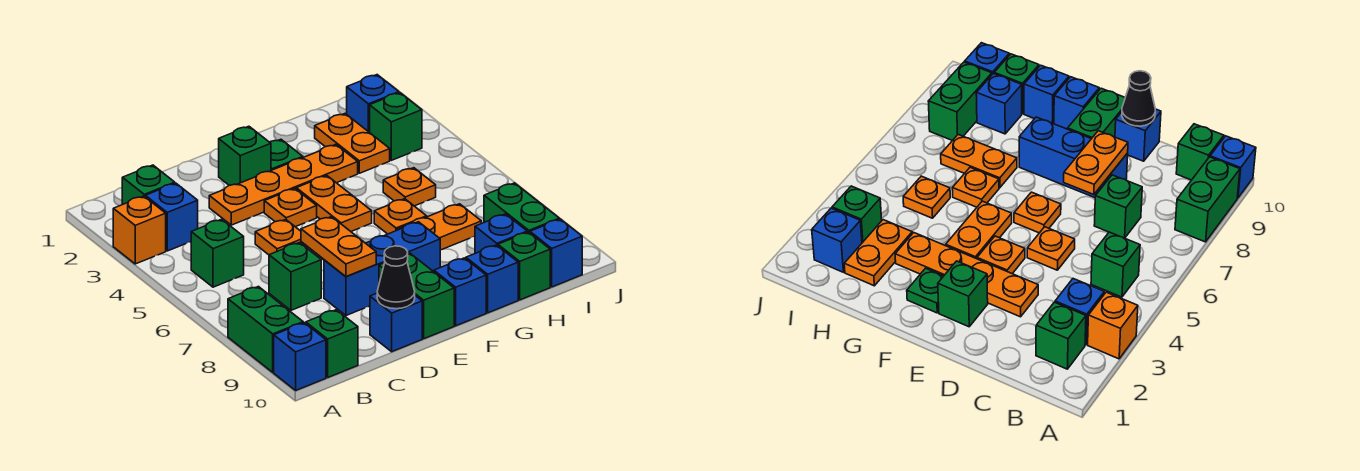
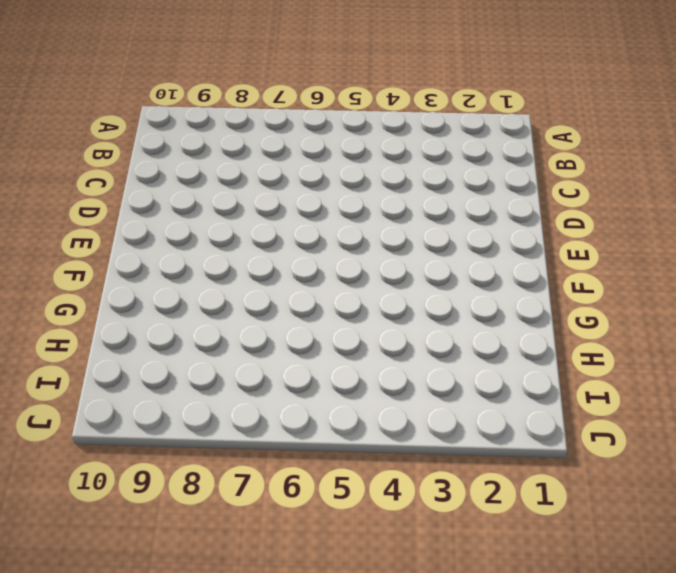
none -> orange brick A3 level 1
none -> green brick A8:A9 level 1
none -> blue brick A10 level 1
none -> green brick B2 level 1

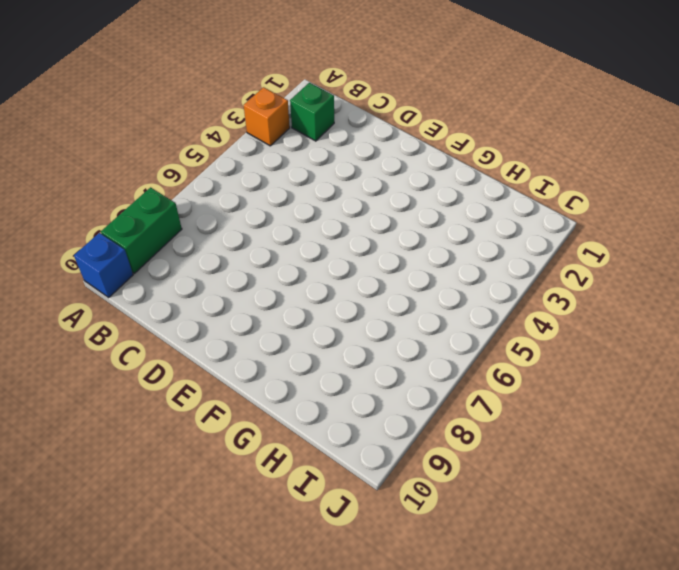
none -> blue brick B3 level 1
none -> green brick B5 level 1
none -> green brick B10 level 1
none -> green brick C7 level 1

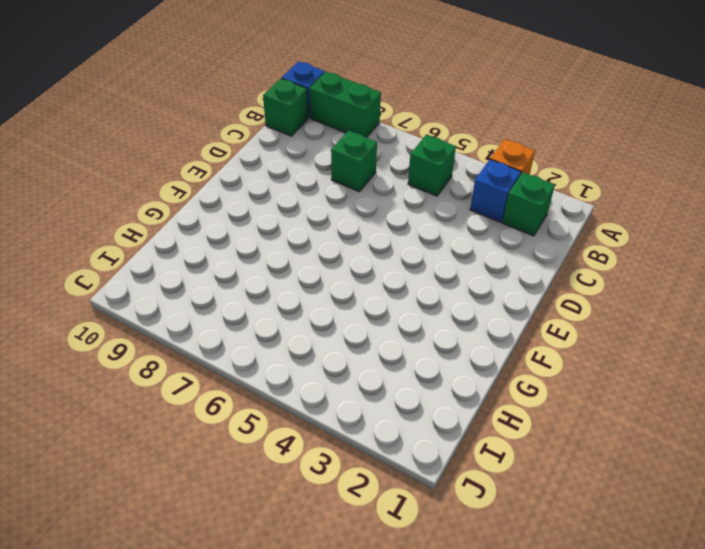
none -> orange plate D3:G3 level 1
none -> orange plate D5 level 1
none -> blue brick D8:F8 level 1
none -> blue brick D10 level 1

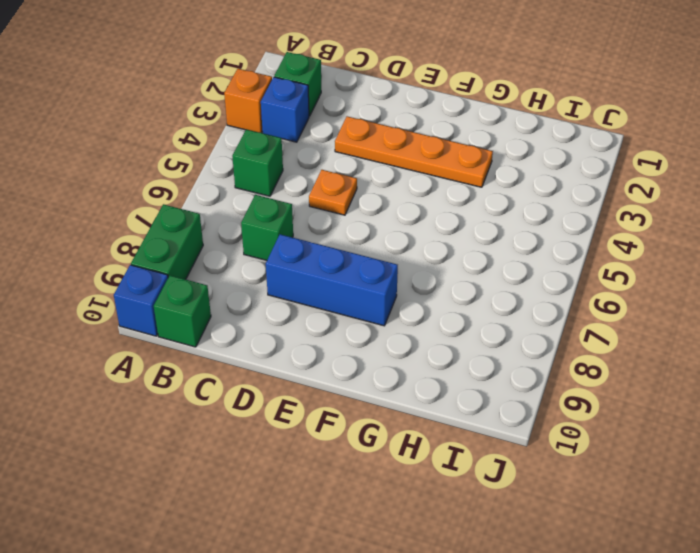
none -> blue brick D10 level 1
none -> green brick E2 level 1
none -> orange plate E4 level 1
none -> orange plate E6 level 1

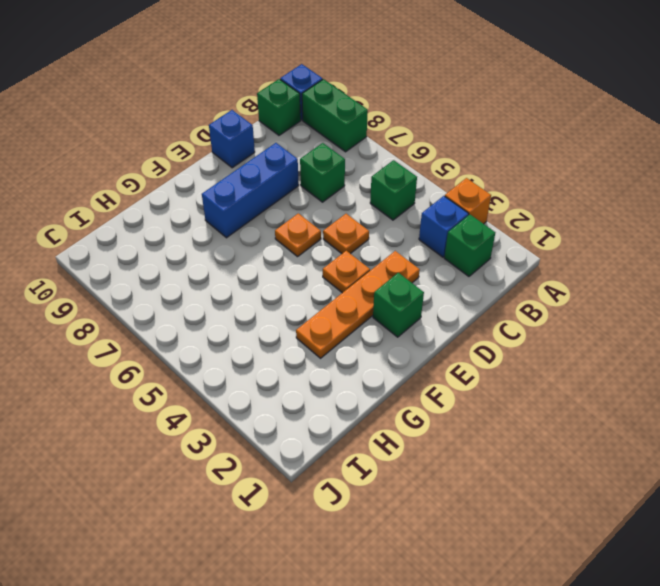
none -> green brick E9:E10 level 1
none -> green plate F2 level 1
none -> orange plate F4:F5 level 1
none -> blue brick F10 level 1

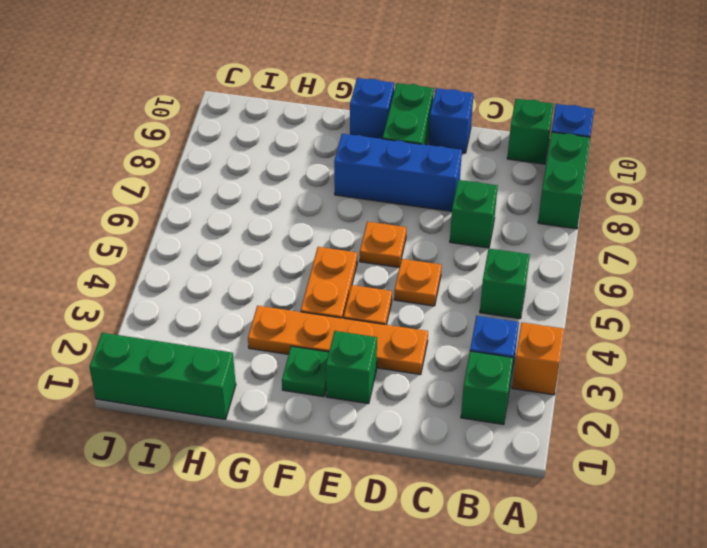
green brick H1:J1 level 1 -> none
none -> orange plate G6 level 1
none -> orange plate G7:H7 level 1
none -> blue brick G10 level 1
none -> orange plate H2:H3 level 1

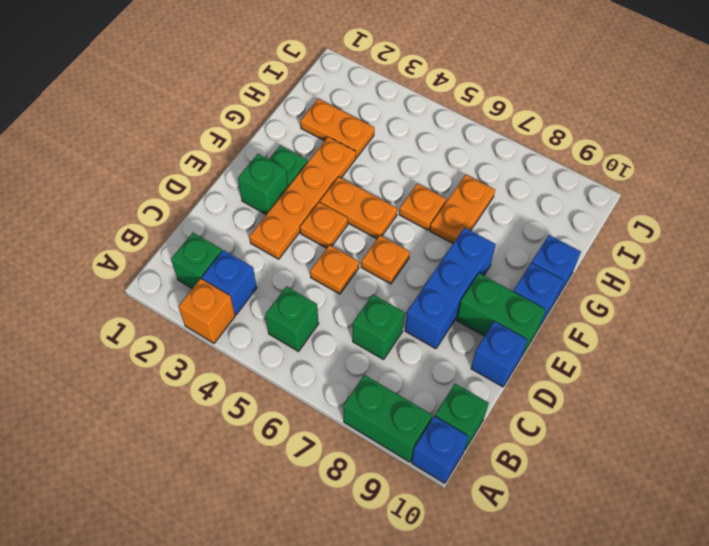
none -> orange plate H5 level 1
none -> blue brick H9 level 1
none -> green brick H10 level 1
none -> blue brick I2 level 1

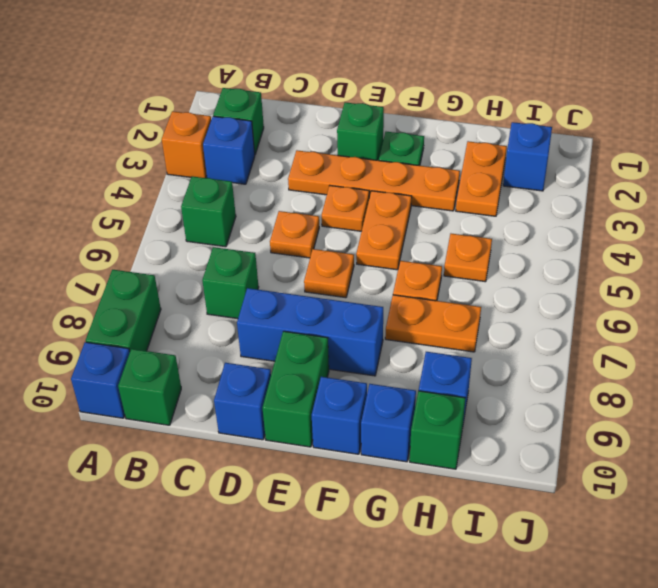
none -> green brick I3 level 1
none -> green brick I8:I9 level 1
none -> blue brick I10 level 1
none -> orange plate D7:D8 level 2

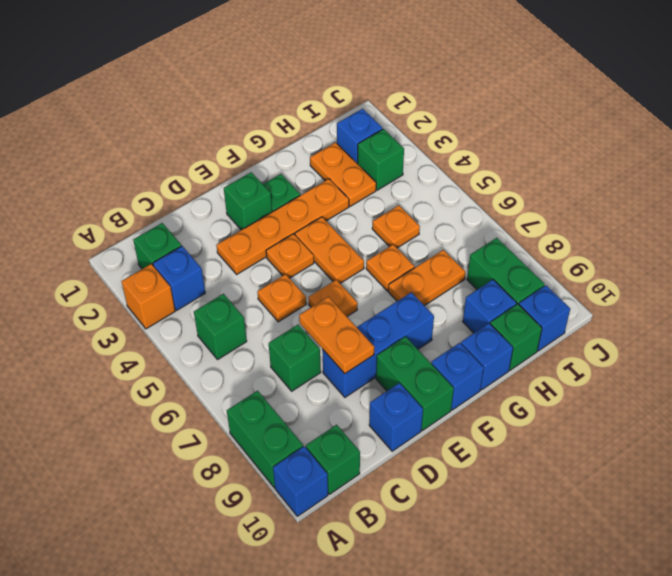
none -> black cone D10 level 2

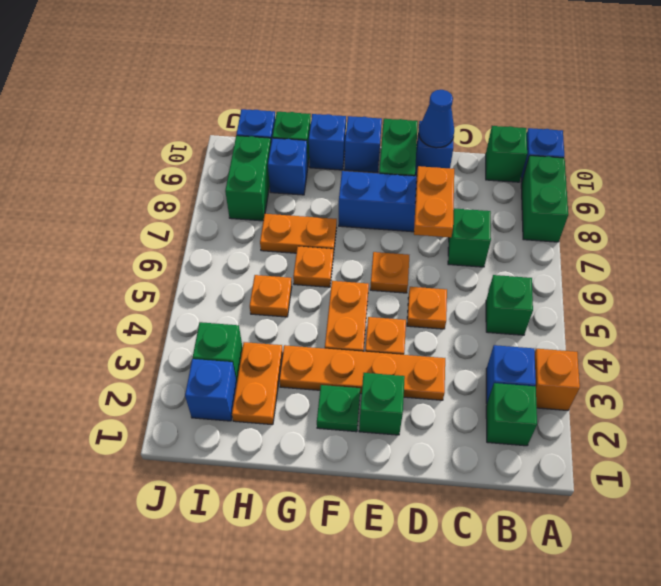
blue cone D10 level 2 -> black cone D10 level 2

